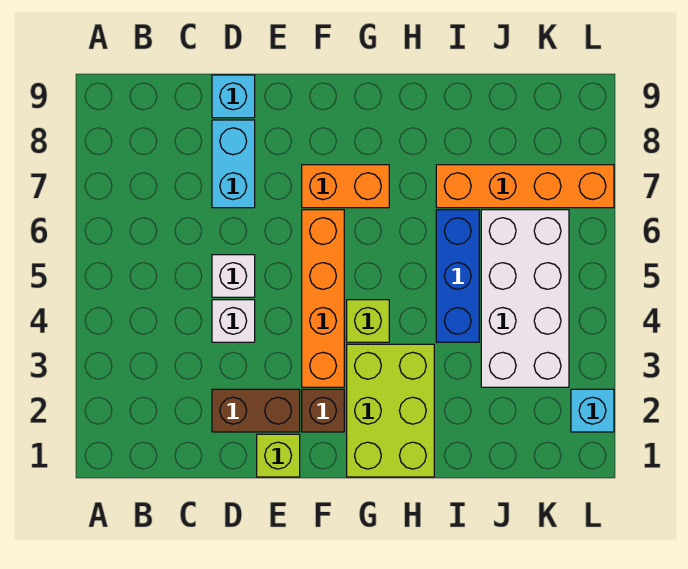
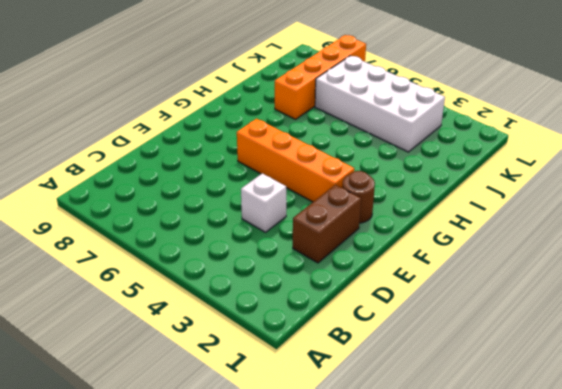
brown round brick F2 level 1 -> brown brick F2 level 1
none -> white brick D5 level 1
none -> cyan brick D7:D8 level 1
none -> cyan brick D9 level 1

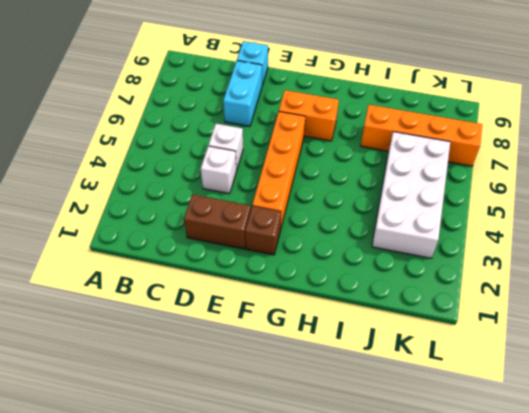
none -> lime brick E1 level 1
none -> lime brick G1:H3 level 1
none -> lime brick G4 level 1

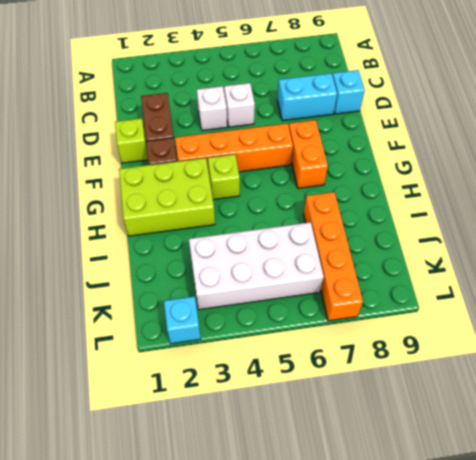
none -> blue brick I4:I6 level 1

